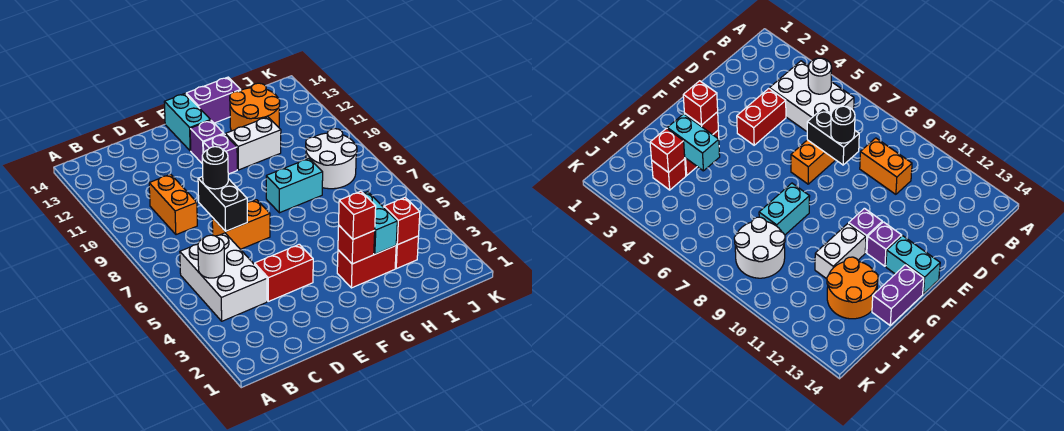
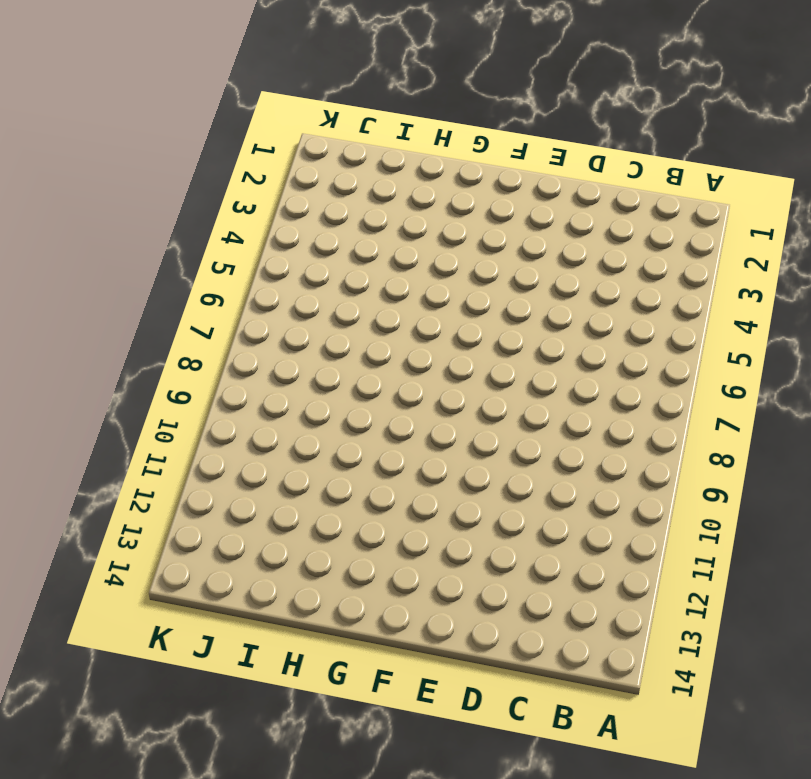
none -> white brick B4:C6 level 1
none -> orange brick C9:C10 level 1
none -> red brick D4:E4 level 1

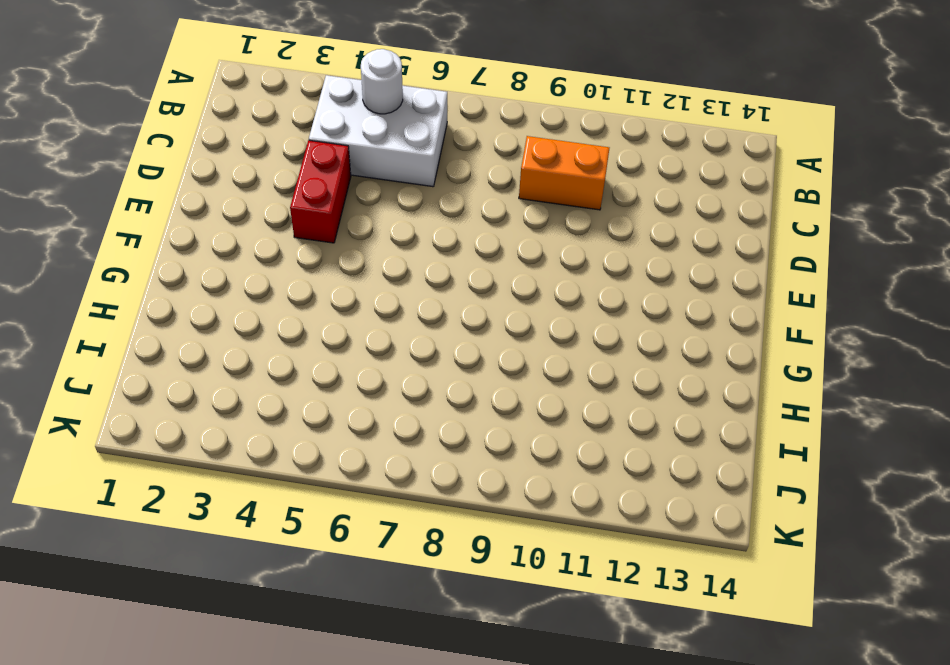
none -> orange brick D7:E7 level 1
none -> purple brick F11 level 1
none -> purple brick F12 level 1

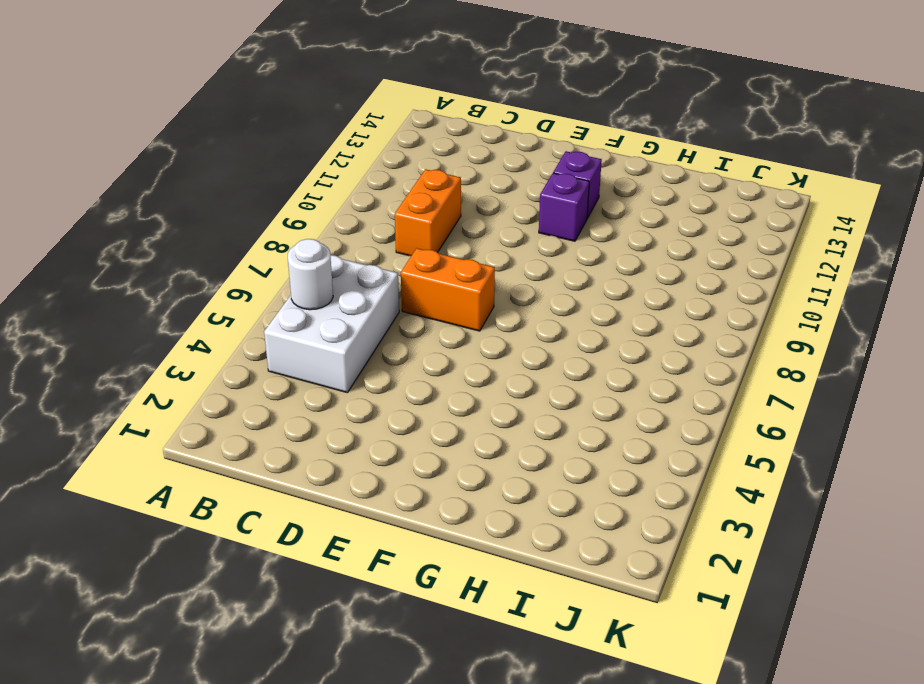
none -> red brick D4:E4 level 1
none -> cyan brick F13:F14 level 1
none -> red brick G3:H3 level 1

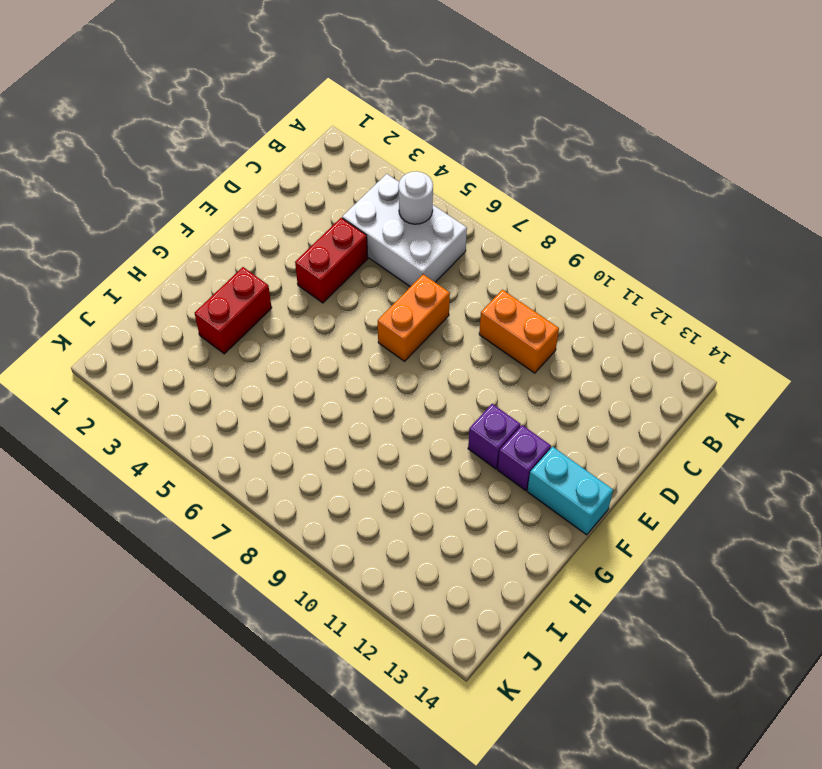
none -> cyan brick G8:H8 level 1
none -> white brick G11:H11 level 1
none -> purple brick G14:H14 level 1

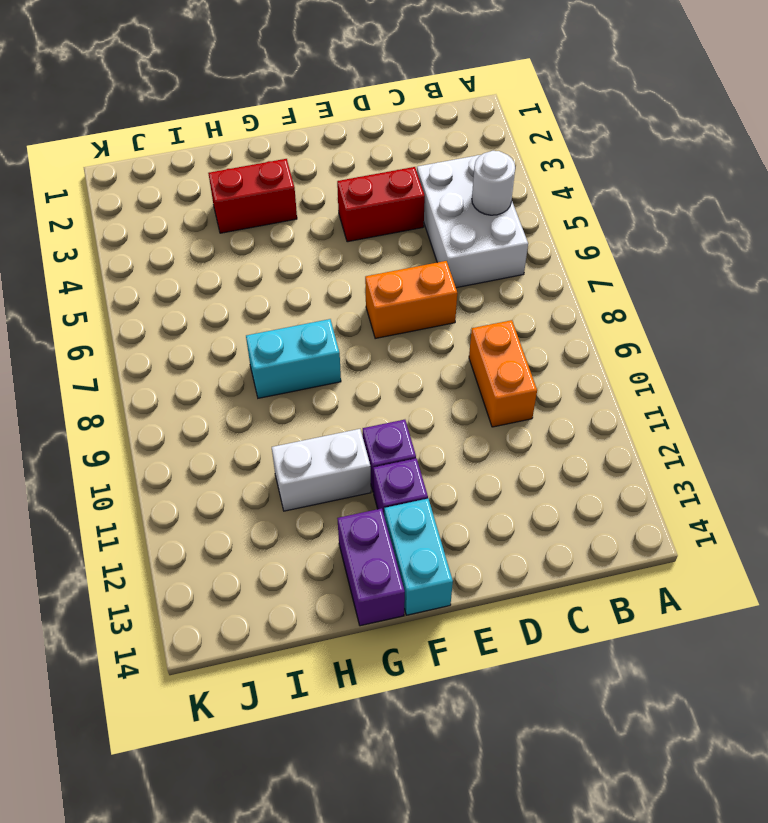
purple brick G13:G14 level 1 -> purple brick G14:H14 level 1
none -> orange round brick H12:I13 level 1
none -> red brick I3 level 1
none -> white round brick I8:J9 level 1

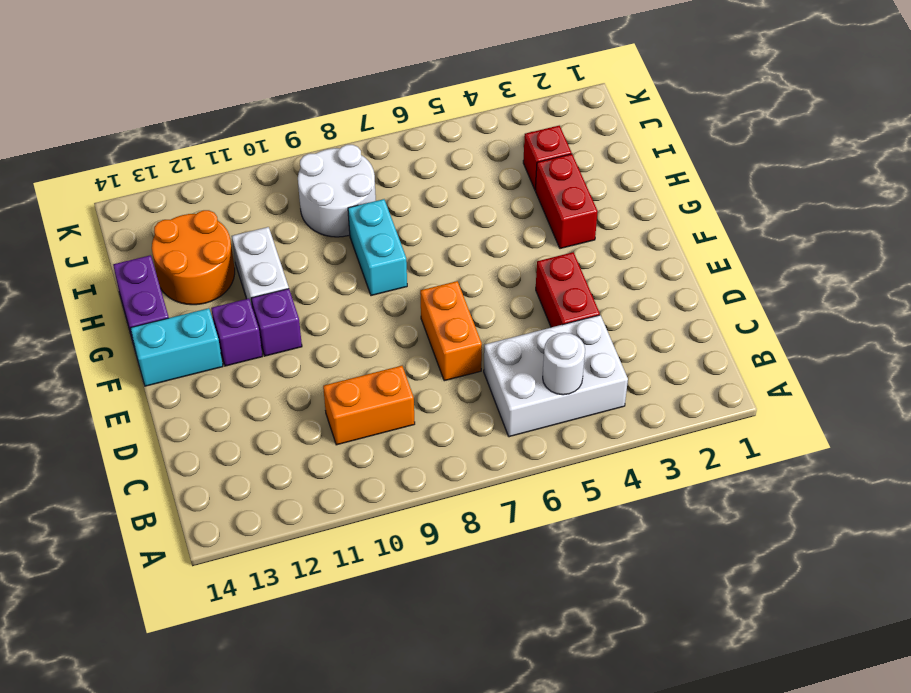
none -> black brick D7:D8 level 2
none -> red brick G3 level 2
none -> cyan brick H3:H4 level 2

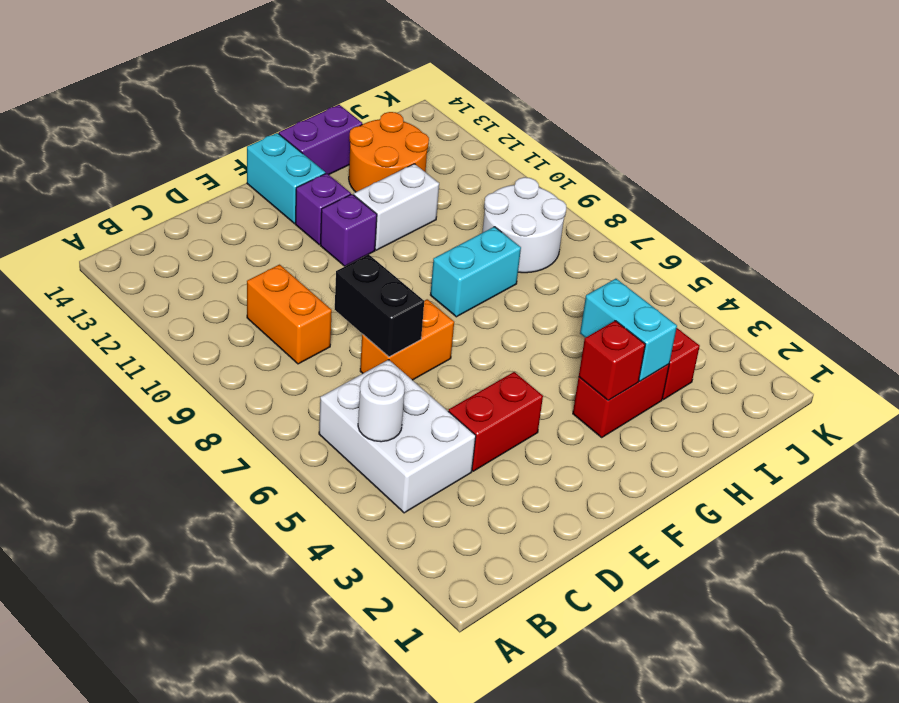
none -> red brick I3 level 2
none -> black round brick D8 level 3
none -> red brick G3 level 3

